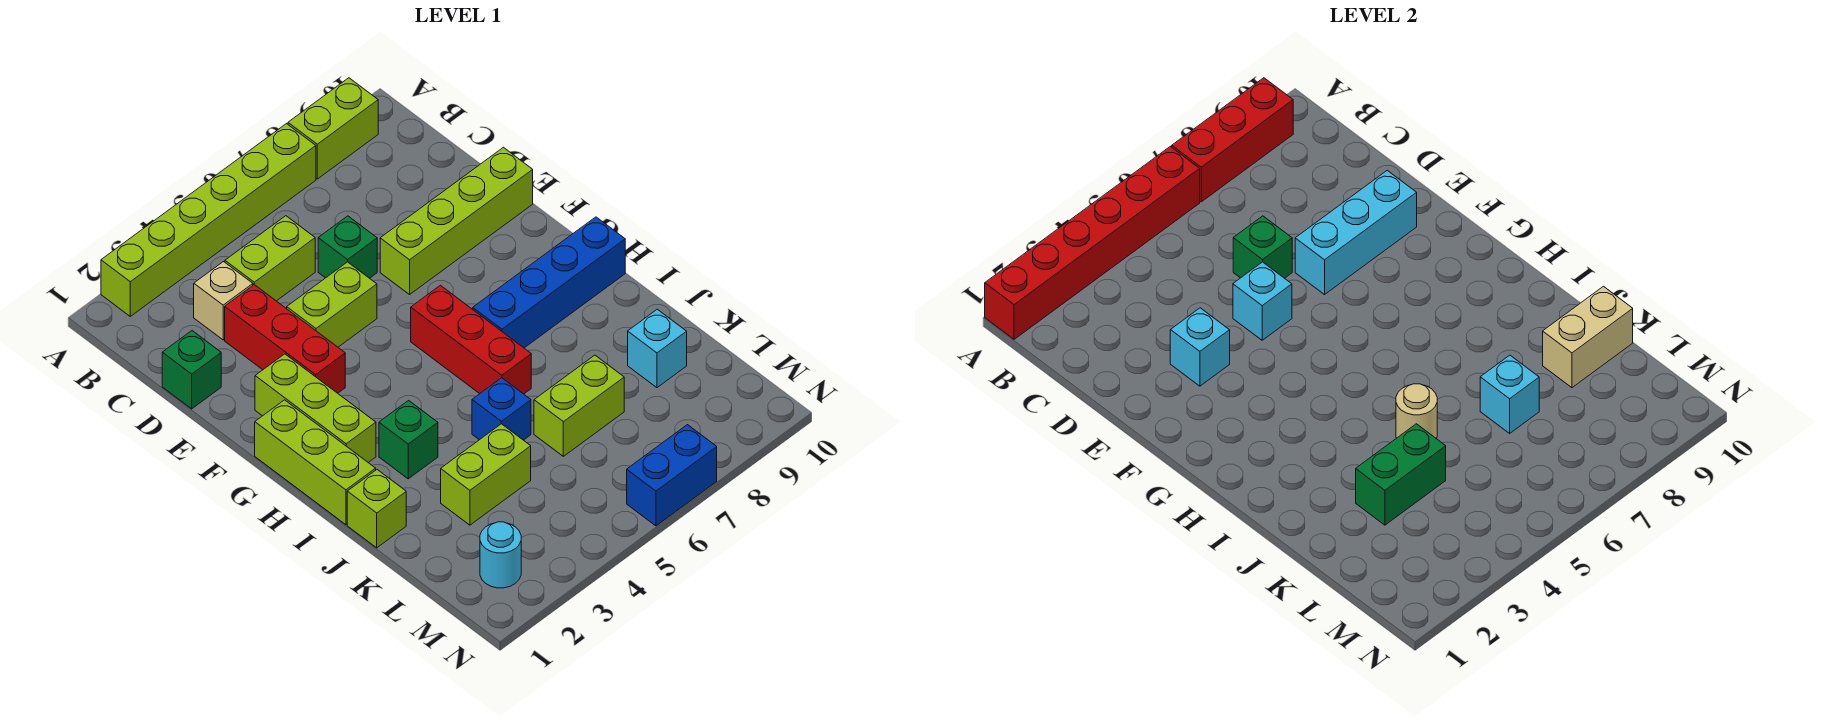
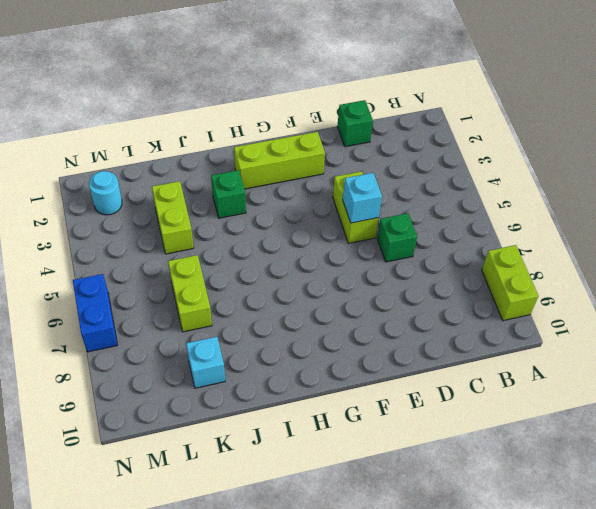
none -> lime brick A2:A7 level 1
none -> tan brick C3 level 1
none -> lime brick C4:C5 level 1
none -> red brick D3:F3 level 1

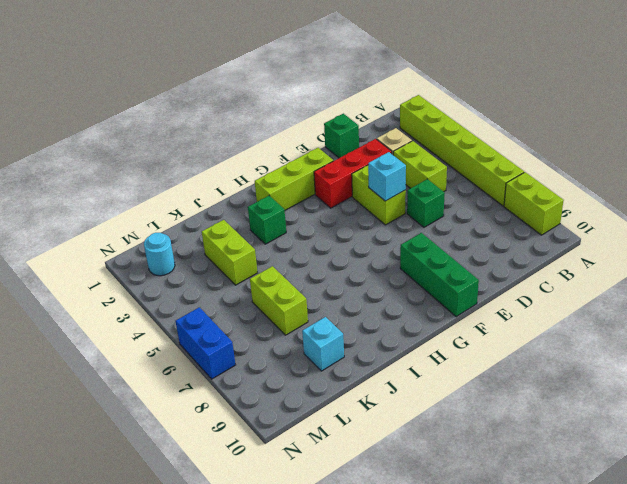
green brick F8:F10 level 1 -> none
none -> lime brick E7:E10 level 1
none -> lime brick G1:I1 level 1
none -> red brick G6:I6 level 1
none -> blue brick H7:H10 level 1

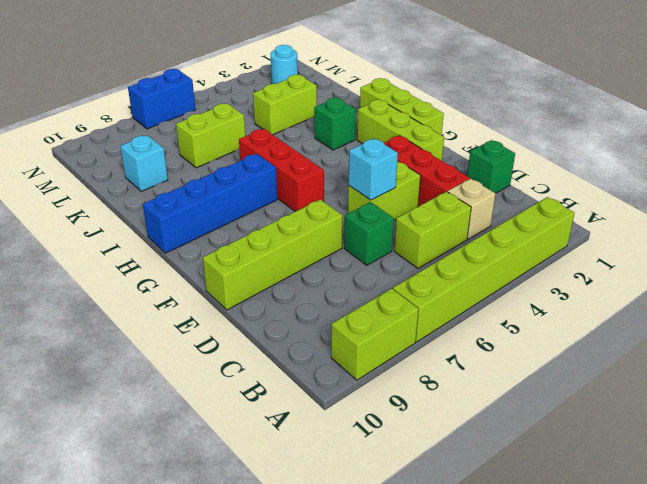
none -> lime brick J1 level 1
none -> blue brick J5 level 1
none -> red brick A1:A6 level 2
none -> red brick A7:A9 level 2

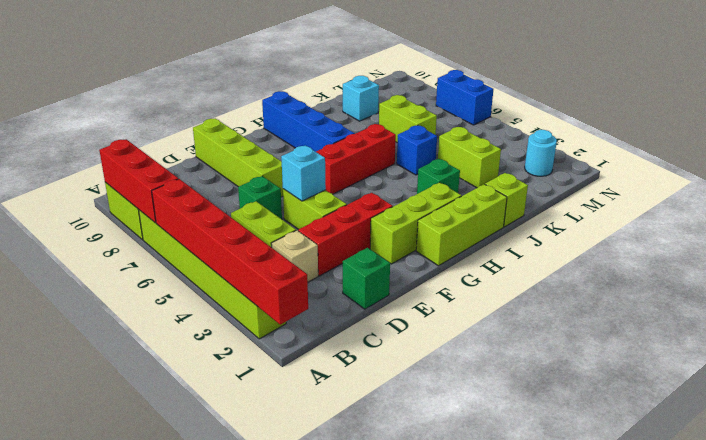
none -> green brick D6 level 2
none -> cyan brick E3 level 2
none -> cyan brick E7:E9 level 2
none -> tan round brick J5 level 2

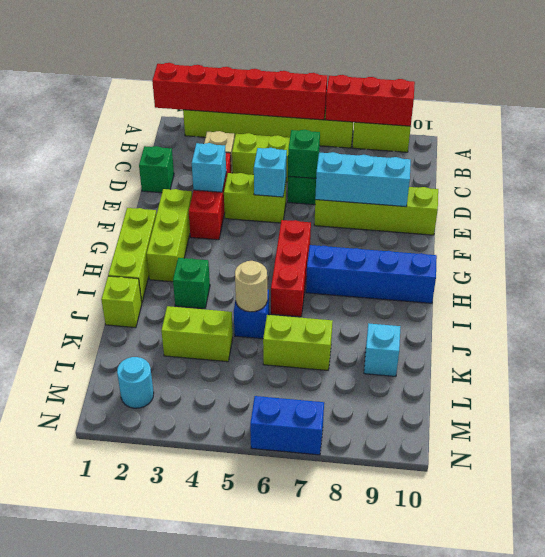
none -> green brick K3:K4 level 2
none -> cyan brick K7 level 2
none -> tan brick K9:K10 level 2

